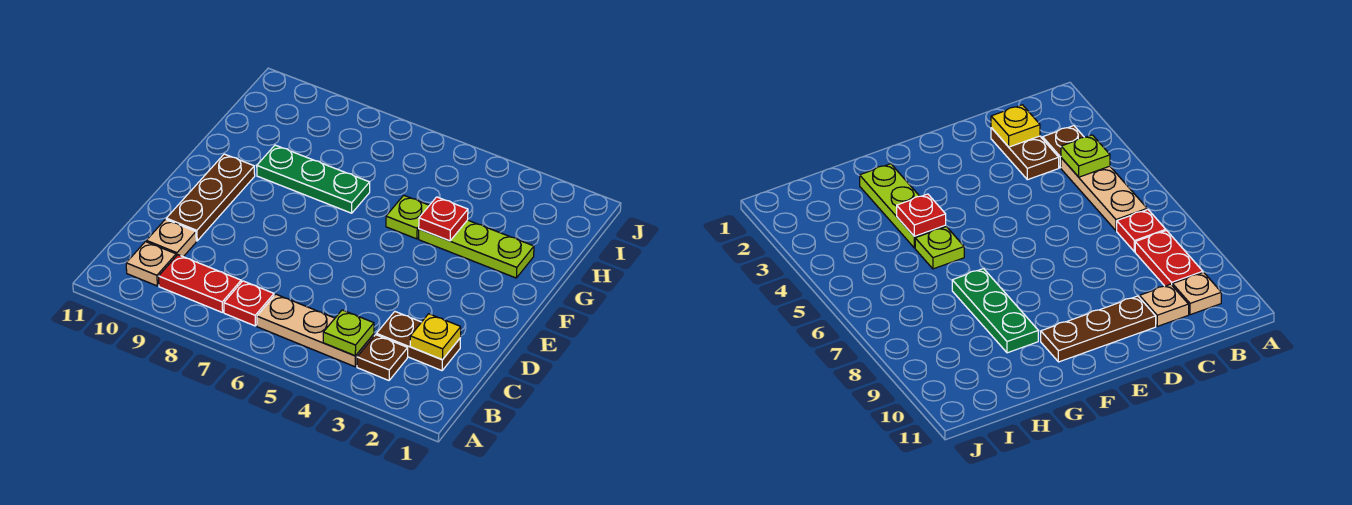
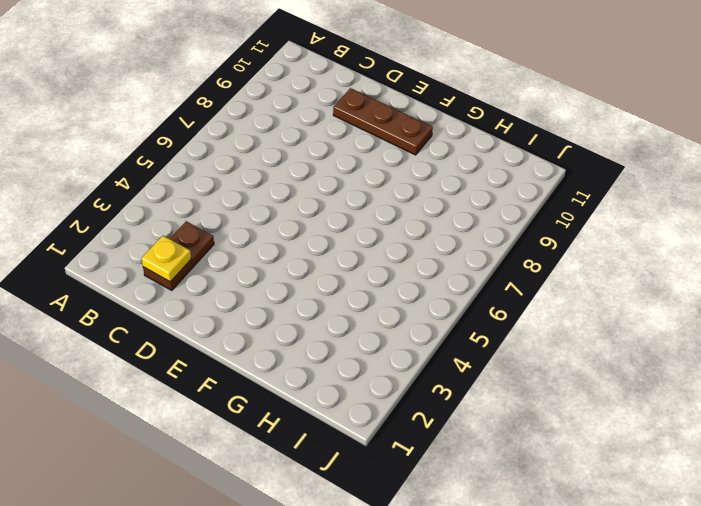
none -> brown plate B3 level 1
none -> tan plate B4:B6 level 1
none -> red plate B7 level 1

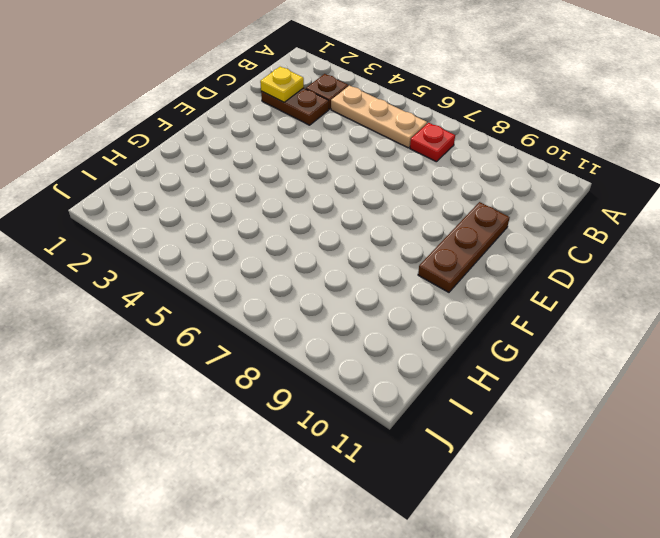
none -> red plate B8:B9 level 1
none -> tan plate B10 level 1
none -> tan plate C10 level 1

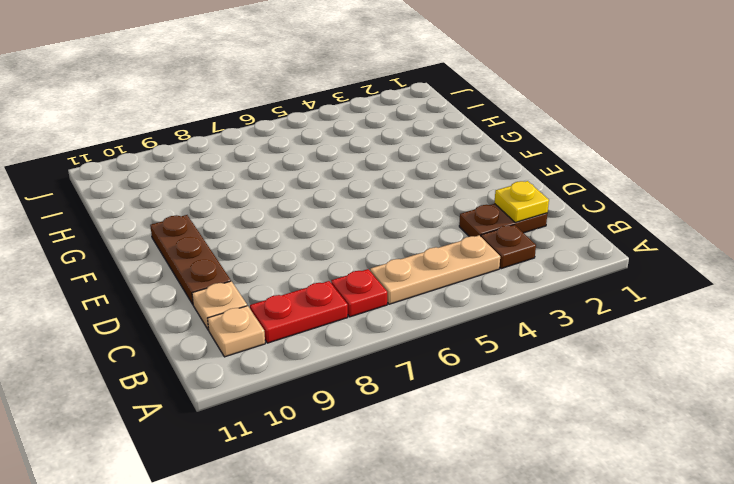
none -> lime plate G2:G4 level 1
none -> lime plate G5 level 1
none -> green plate G7:G9 level 1

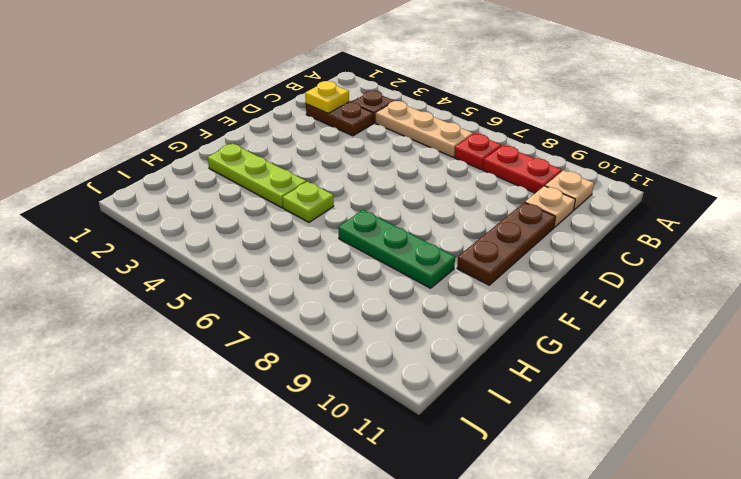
none -> lime plate B4 level 2
none -> red plate G4 level 2

